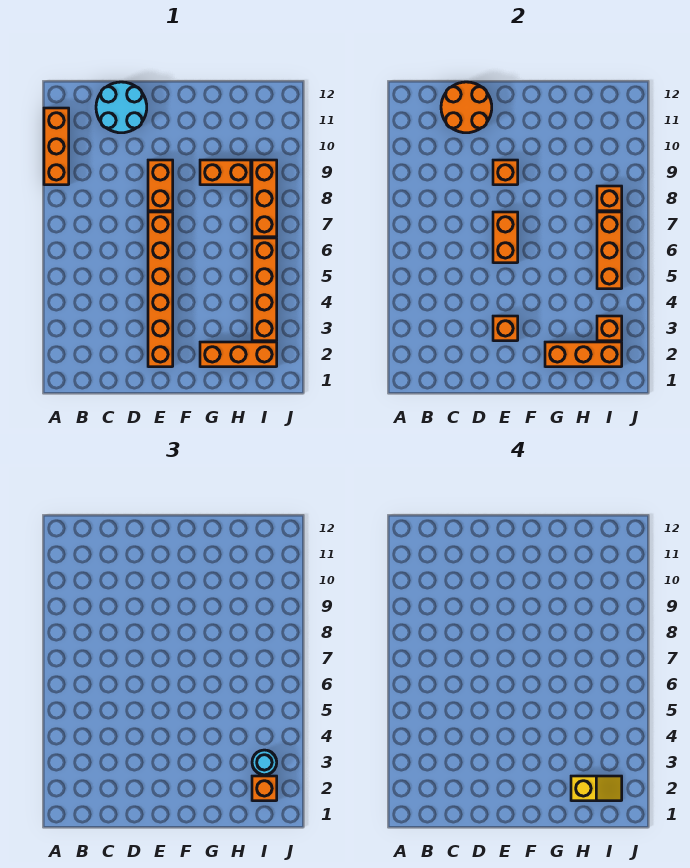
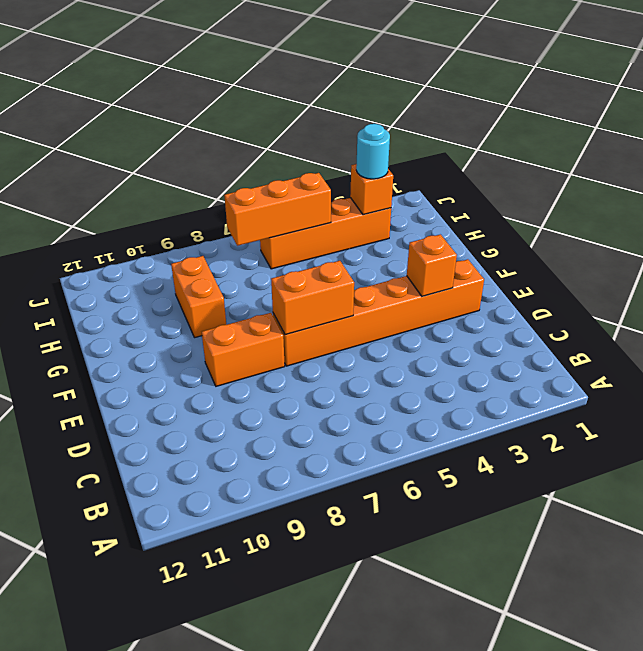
none -> orange brick A9:A11 level 1
none -> cyan round brick C11:D12 level 1
none -> orange brick G2:I2 level 1

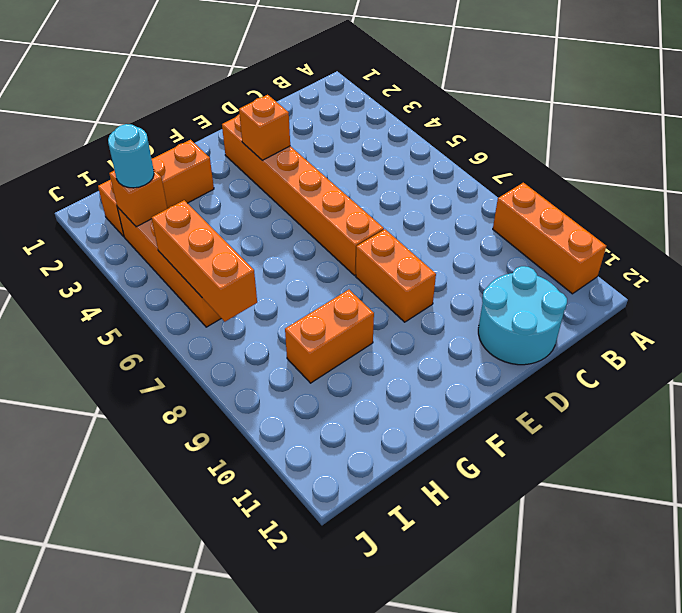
none -> orange brick I7:I9 level 1
none -> orange round brick C11:D12 level 2
none -> orange brick E6:E7 level 2

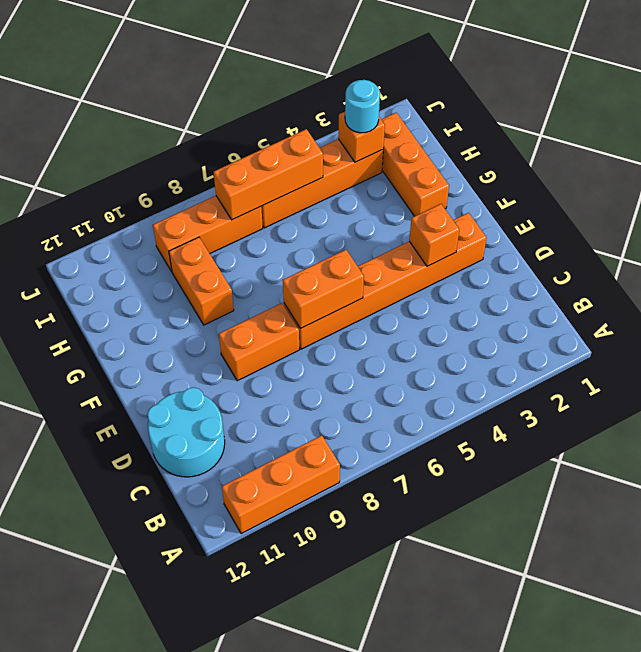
none -> orange round brick C11:D12 level 2
none -> orange brick E9 level 2
none -> orange brick G2:I2 level 2

